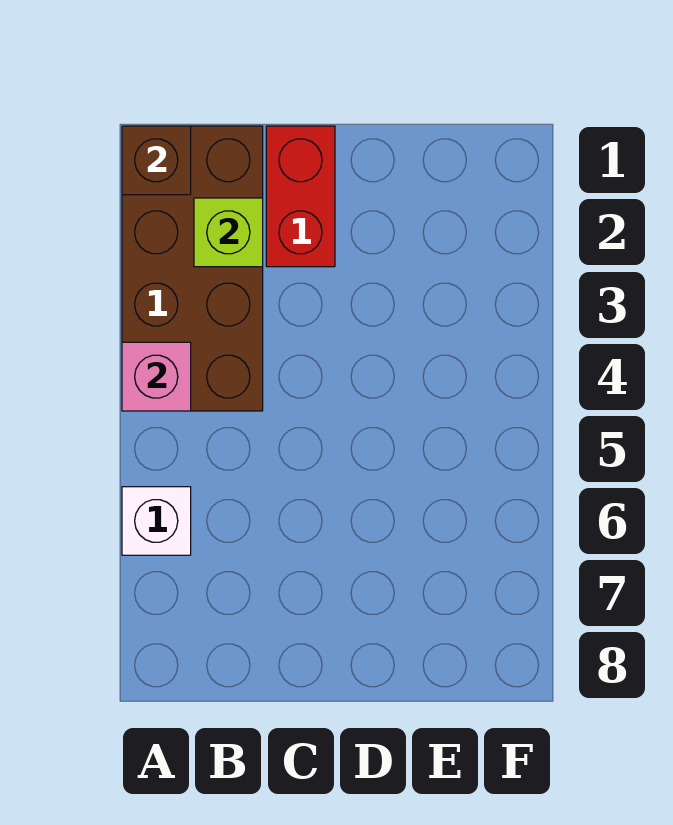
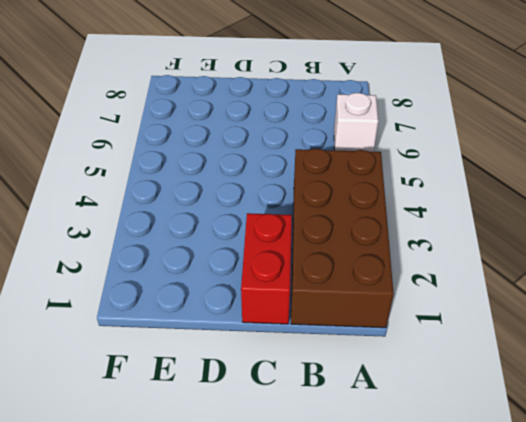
none -> brown brick A1 level 2
none -> pink brick A4 level 2

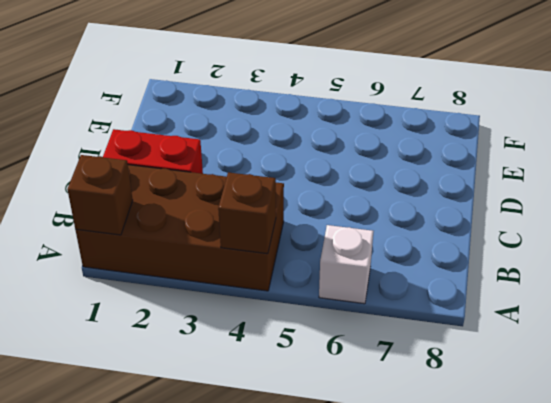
brown brick A4 level 2 -> pink brick A4 level 2
none -> lime brick B2 level 2

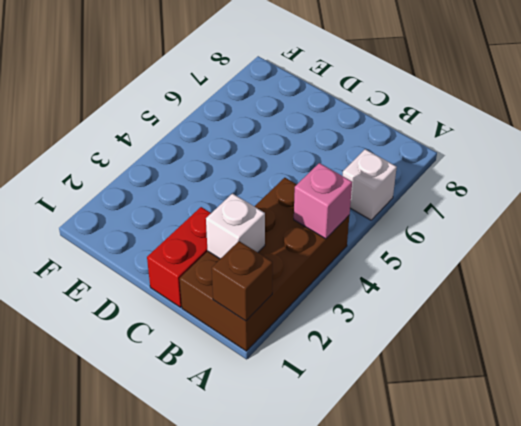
white brick B2 level 2 -> lime brick B2 level 2

